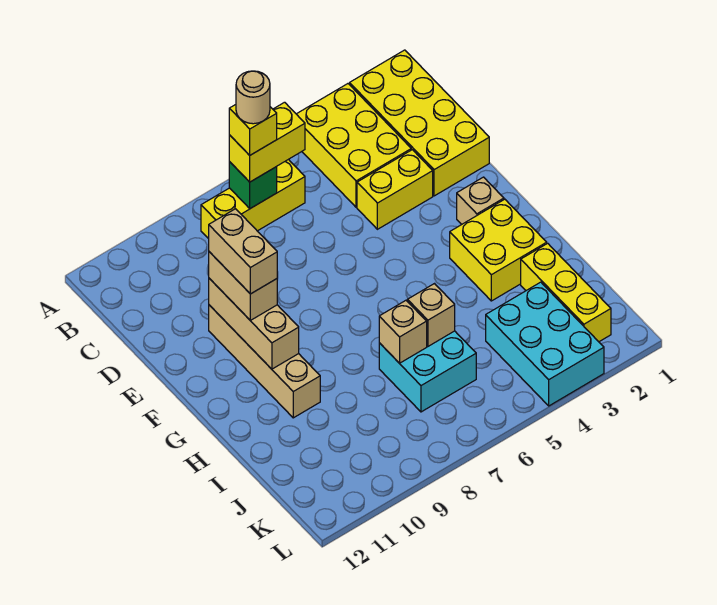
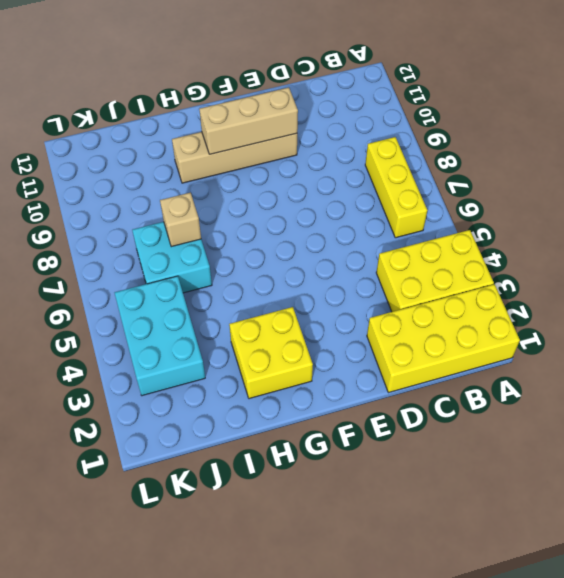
cyan brick J3:K5 level 1 -> cyan brick J3:L4 level 1
none -> yellow brick D3:D4 level 1
none -> tan brick F2 level 1
none -> yellow brick I2:K2 level 1

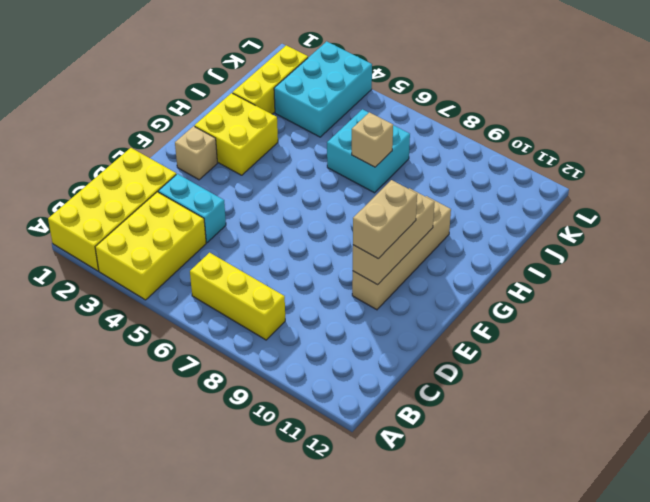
cyan brick D3:D4 level 1 -> yellow brick D3:D4 level 1
none -> green brick B7 level 2
none -> tan brick I6 level 2
none -> yellow brick B6:B7 level 3

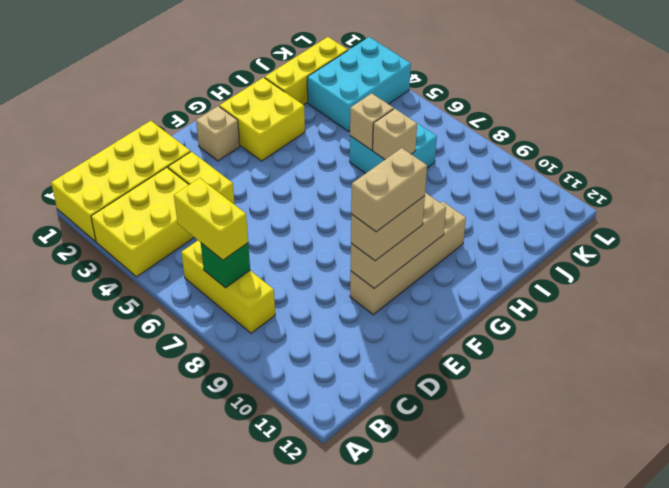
none -> yellow brick B7 level 4
none -> tan round brick B7 level 5

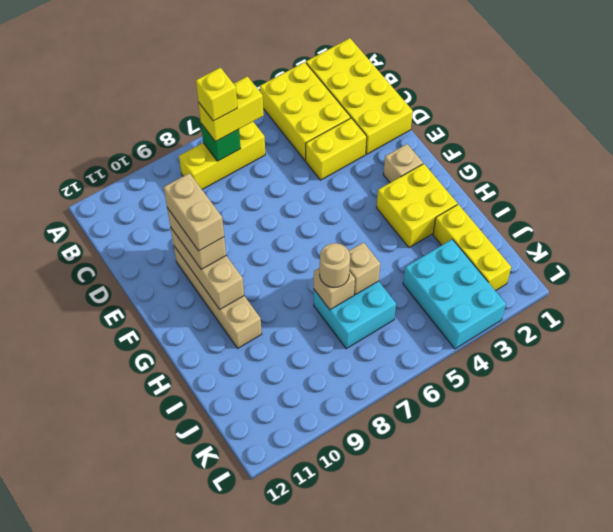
tan round brick I7 level 3 -> tan round brick B7 level 5

